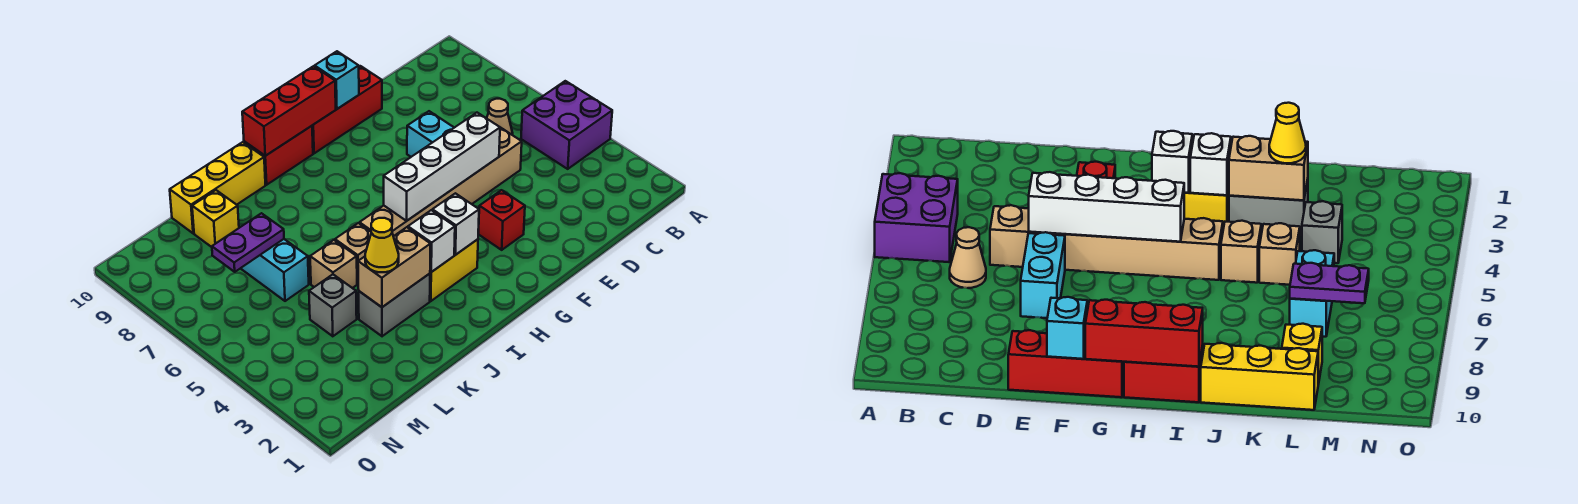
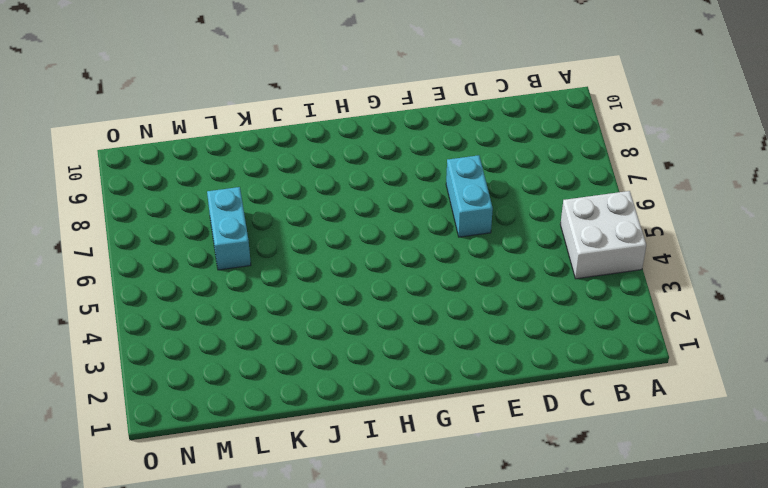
white brick A4:B5 level 1 -> purple brick A4:B5 level 1
none -> tan cone C6 level 1
none -> tan brick D5:I5 level 1
none -> red brick E10:G10 level 1

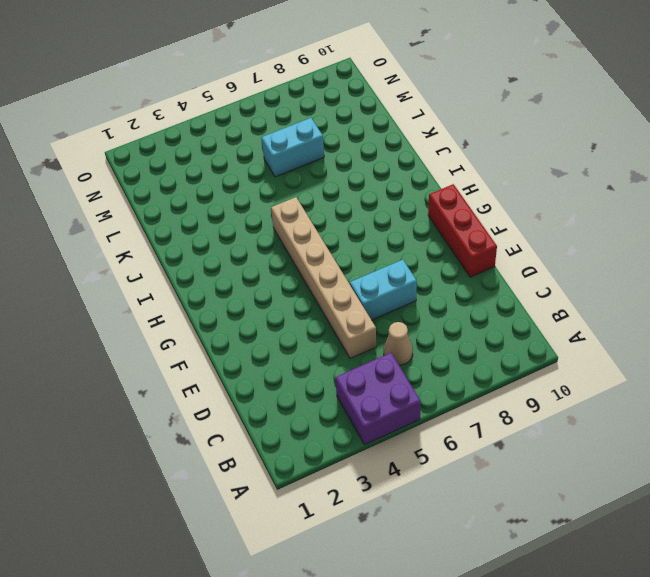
none -> red brick F3 level 1
none -> yellow brick H3:I3 level 1
none -> red brick H10:I10 level 1

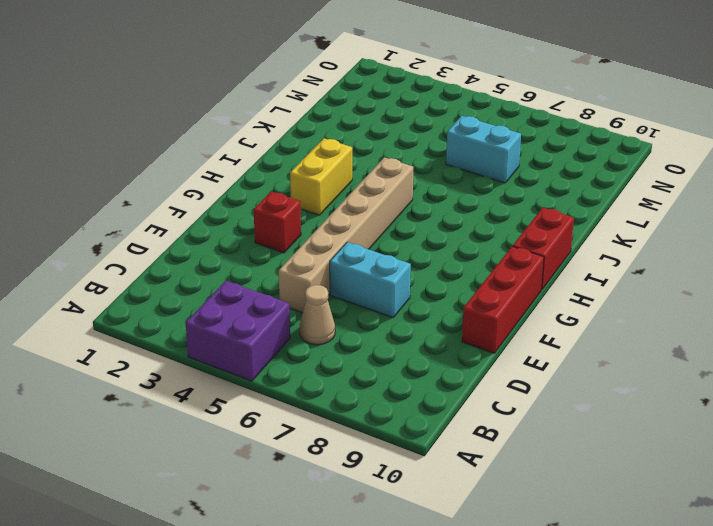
none -> grey brick J3:K3 level 1
none -> tan brick J5 level 1
none -> yellow brick J10:L10 level 1

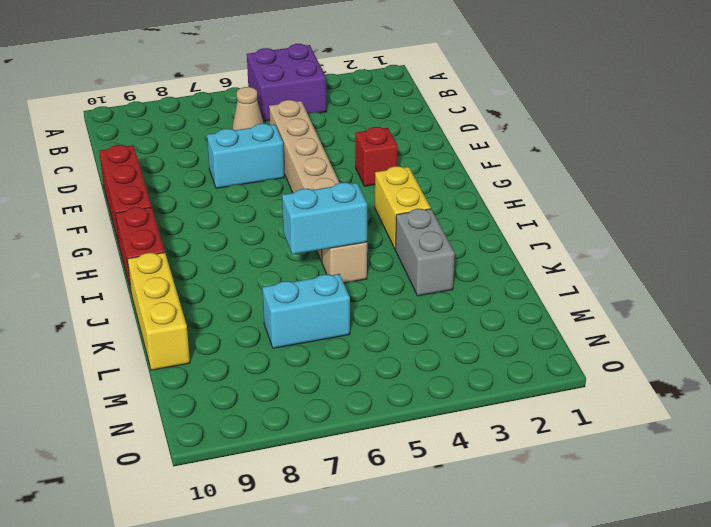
cyan brick J5:J6 level 2 -> none
none -> tan brick K5 level 1
none -> grey brick L4 level 1
none -> yellow brick L9 level 1

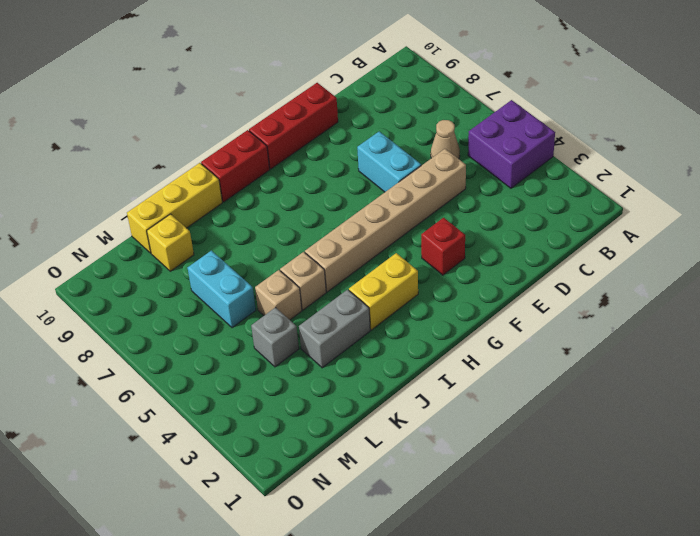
none -> white brick E5:H5 level 2
none -> cyan brick F10 level 2
none -> red brick G10:I10 level 2

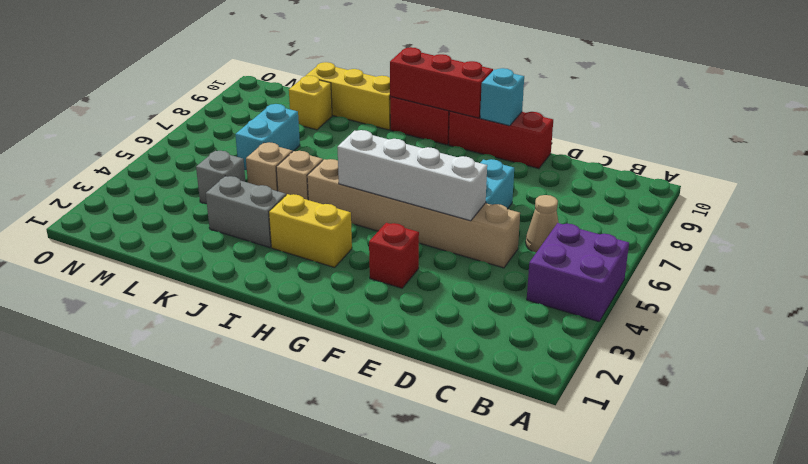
none -> white brick H3 level 2
none -> white brick I3 level 2
none -> tan brick J3:K3 level 2

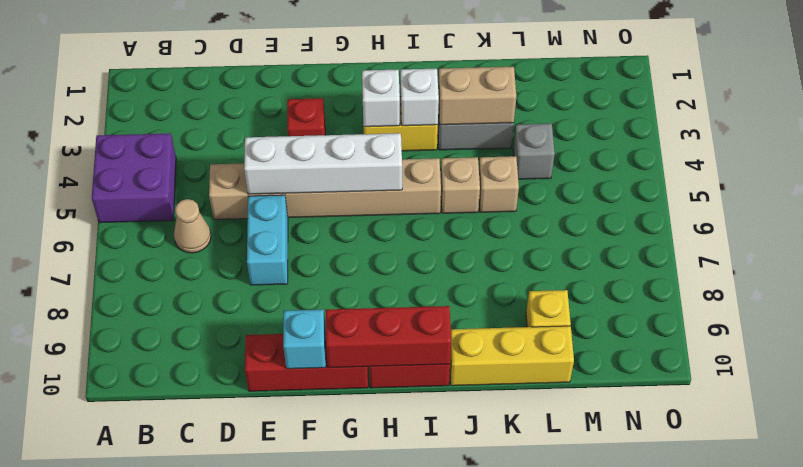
none -> cyan brick L6:L7 level 1
none -> purple plate L7:M7 level 2
none -> yellow cone K3 level 3

